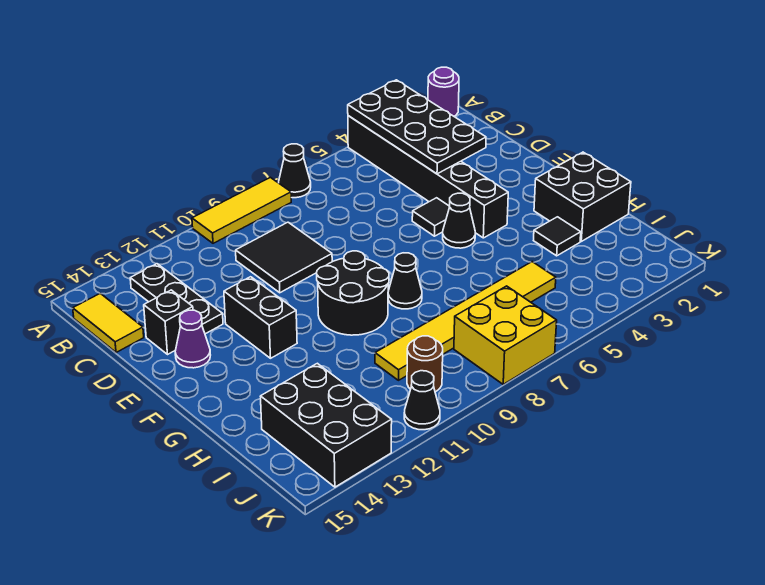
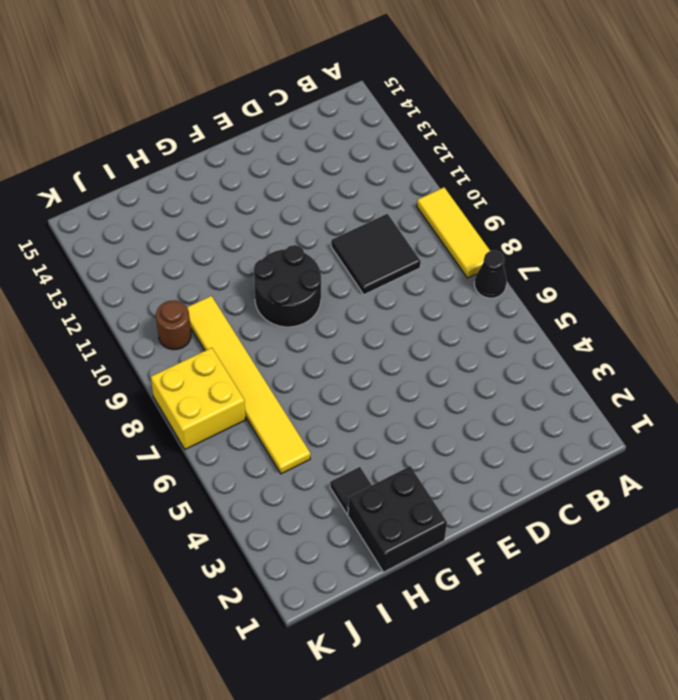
none -> purple round brick A1 level 1
none -> black brick A4:F4 level 1
none -> black plate B13:D13 level 1

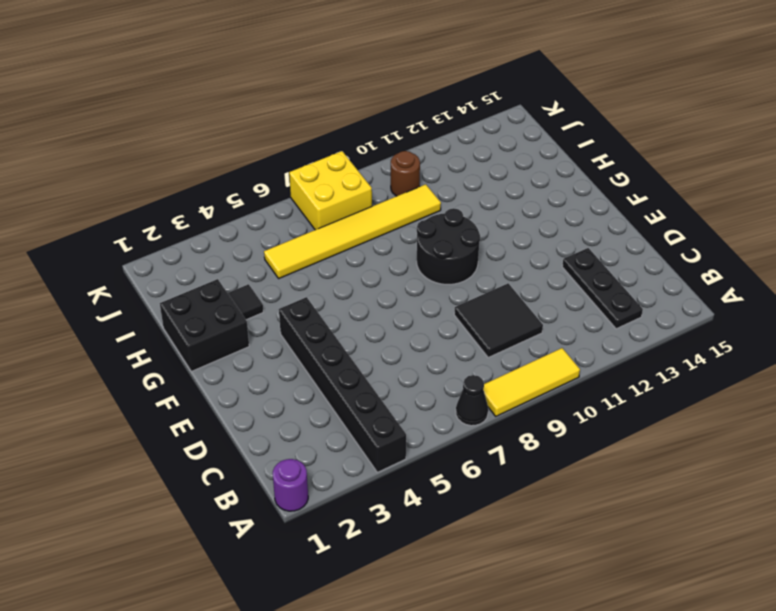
none -> yellow tile B15:C15 level 1
none -> black brick D14 level 1
none -> black tile E5 level 1

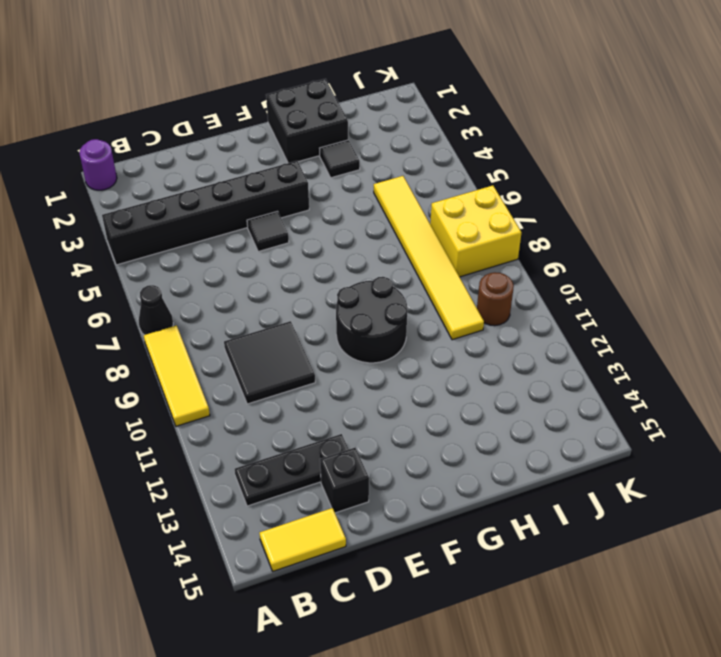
none -> black brick E12:F12 level 1
none -> purple cone E14 level 1
none -> black cone F5 level 1

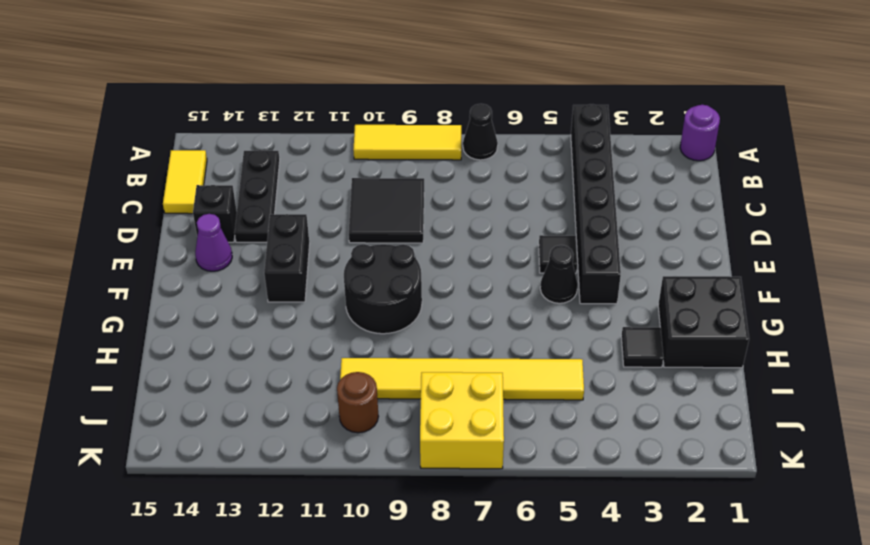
none -> black cone G8 level 1
none -> black brick I13:K14 level 1
none -> black cone K11 level 1

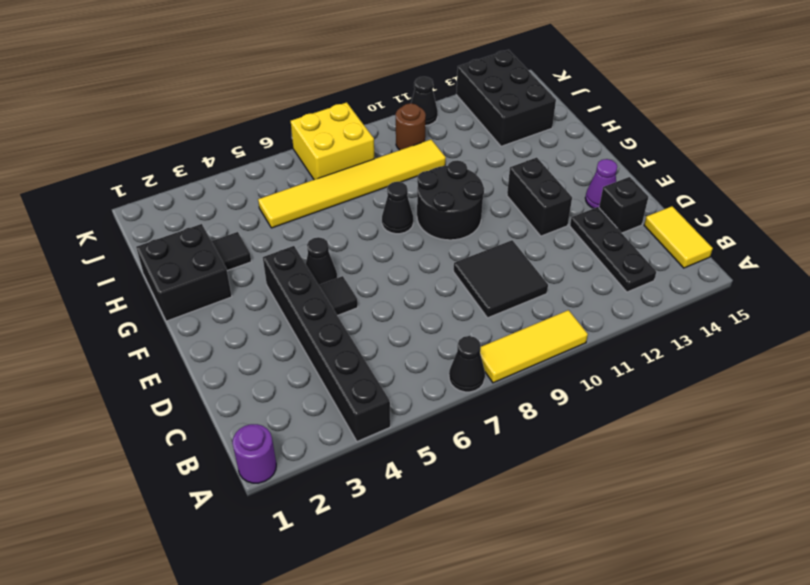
none -> black plate A3:D4 level 2

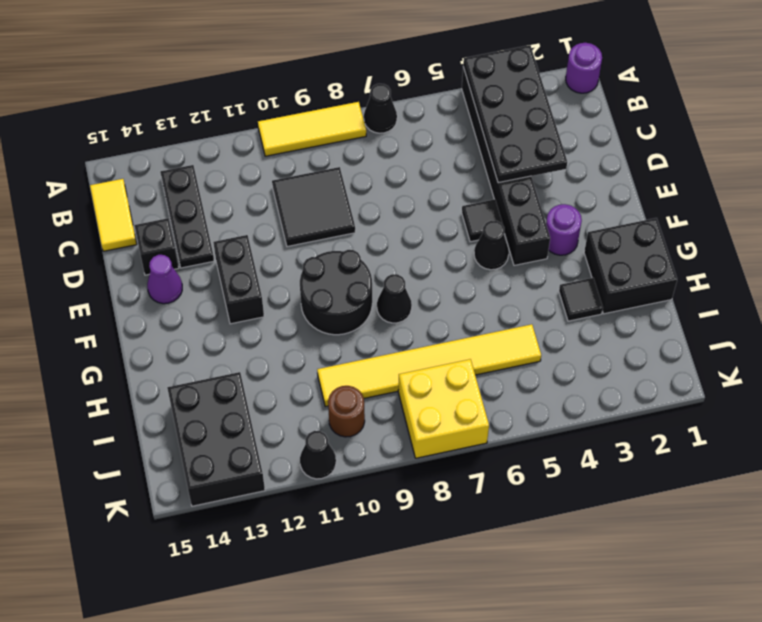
purple round brick F3 level 1 -> none

